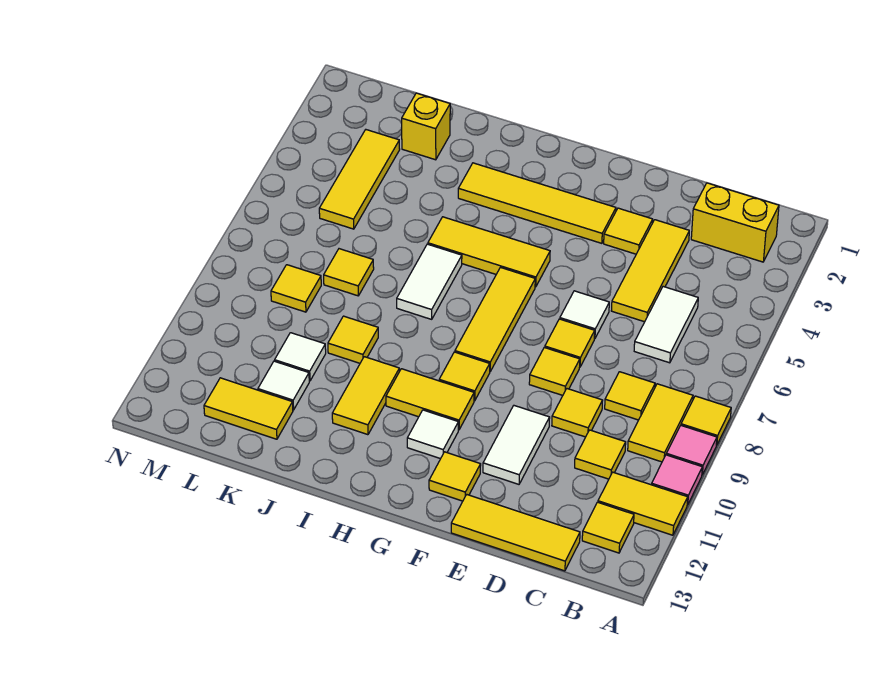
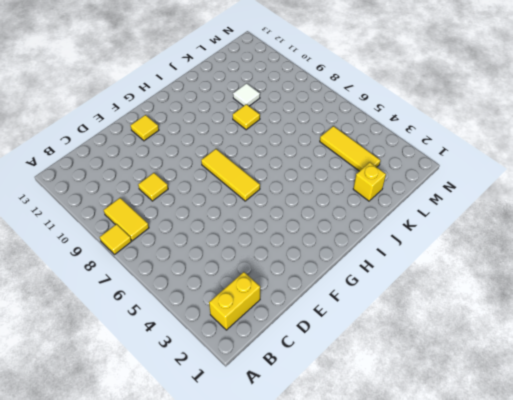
none -> pink tile A9 level 1
none -> pink tile A10 level 1
none -> yellow tile A11:B11 level 1
none -> yellow tile B12 level 1

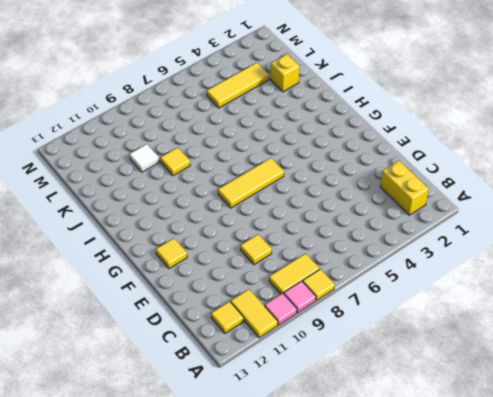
none -> white tile C5:C6 level 1
none -> yellow tile C8 level 1
none -> yellow tile C10 level 1
none -> yellow tile C13:E13 level 1

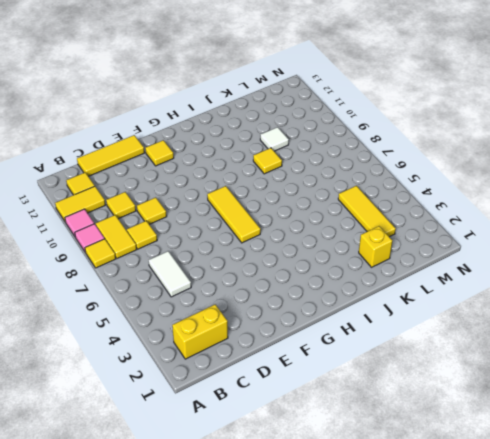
none -> yellow tile D3:D5 level 1
none -> yellow tile E3 level 1
none -> white tile E6 level 1
none -> yellow tile E7 level 1

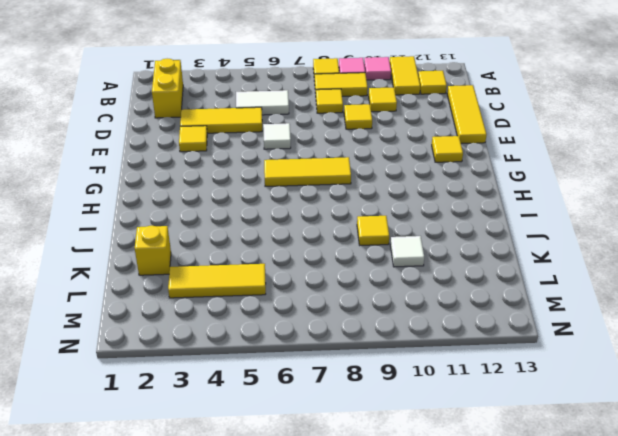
none -> yellow tile E7 level 1
none -> yellow tile E8 level 1
none -> white tile E10:E11 level 1
none -> yellow tile F3:I3 level 1

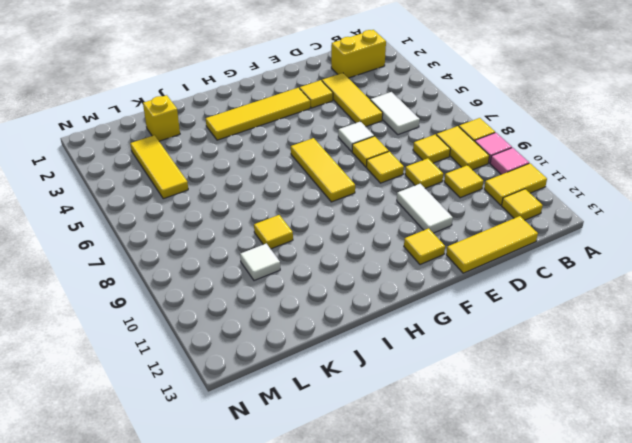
none -> yellow tile G5:I5 level 1
none -> yellow tile G9 level 1
none -> yellow tile G10:H10 level 1
none -> white tile G11 level 1

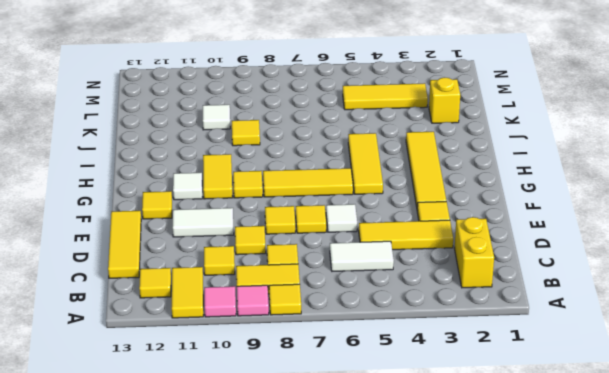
none -> white tile I6:I7 level 1
none -> yellow tile I10:I11 level 1
none -> yellow tile K7 level 1
none -> white tile K11 level 1

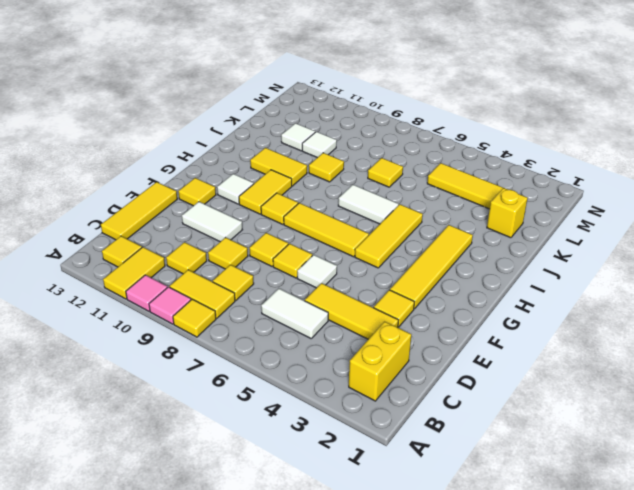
none -> yellow tile K12:L12 level 1
none -> yellow tile L8 level 1

